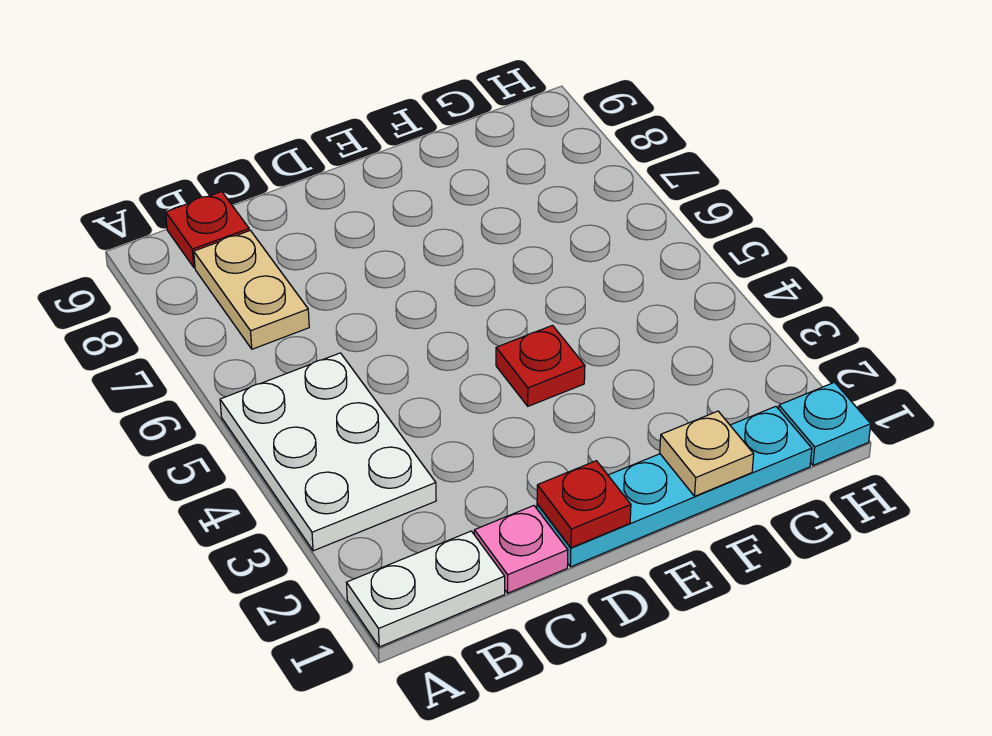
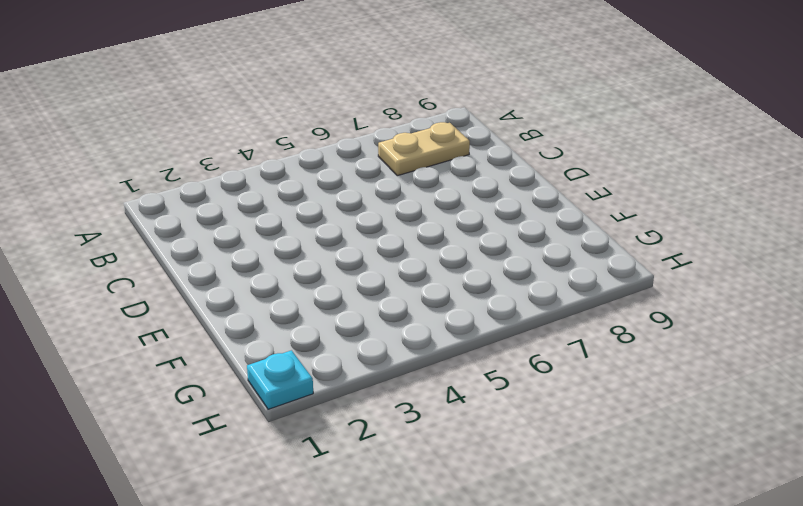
none -> white plate A1:B1 level 1
none -> white plate A3:B5 level 1

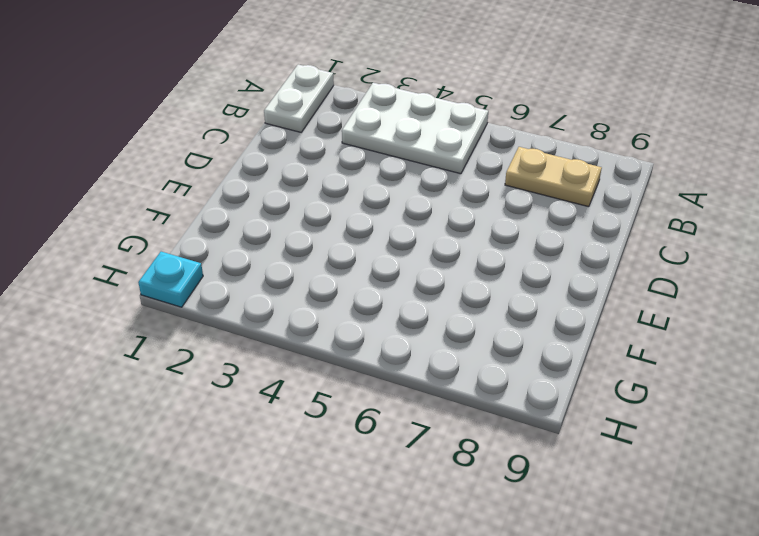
none -> red plate B9 level 1
none -> pink plate C1 level 1

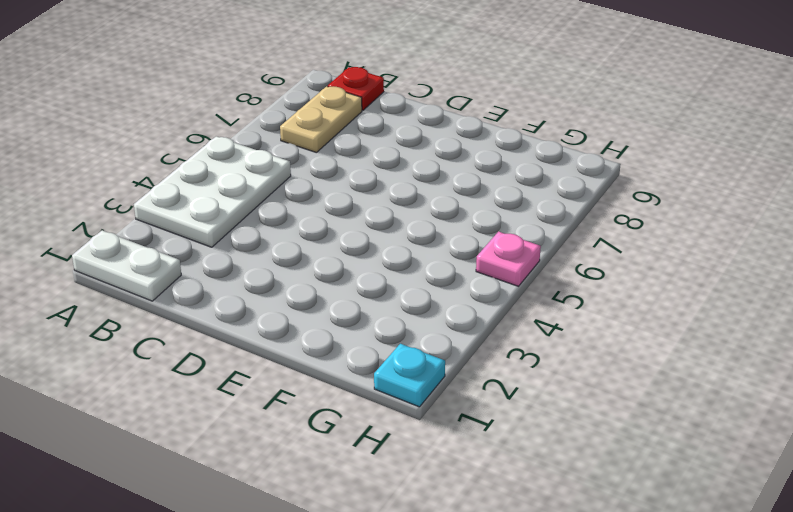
pink plate H5 level 1 -> pink plate C1 level 1
none -> cyan plate D1:G1 level 1
none -> red plate E4 level 1

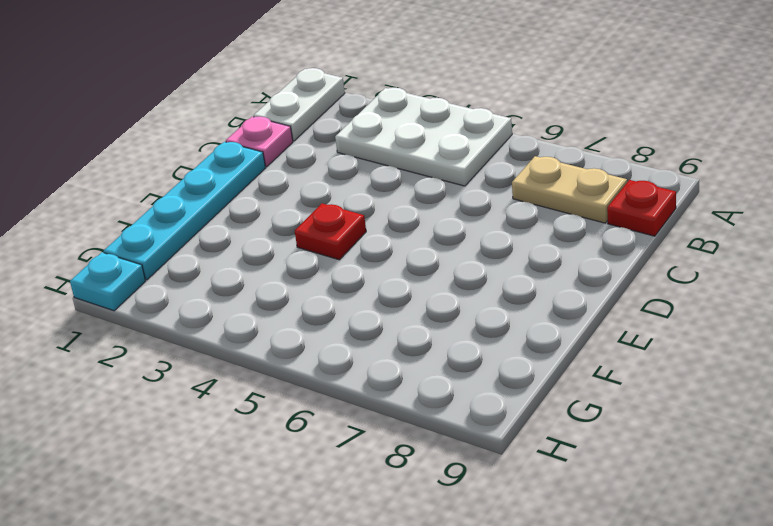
none -> red plate D1 level 2
none -> tan plate F1 level 2

